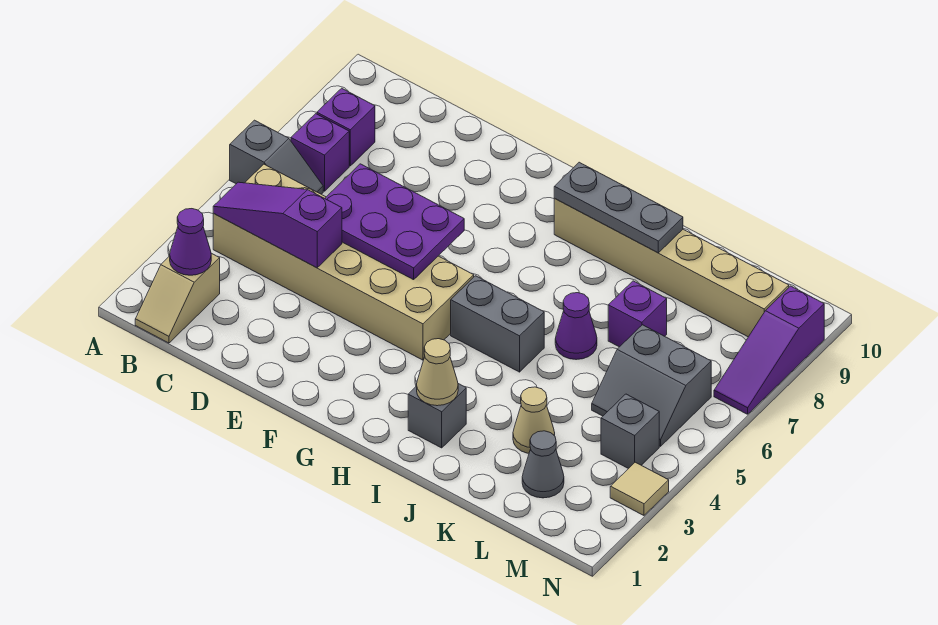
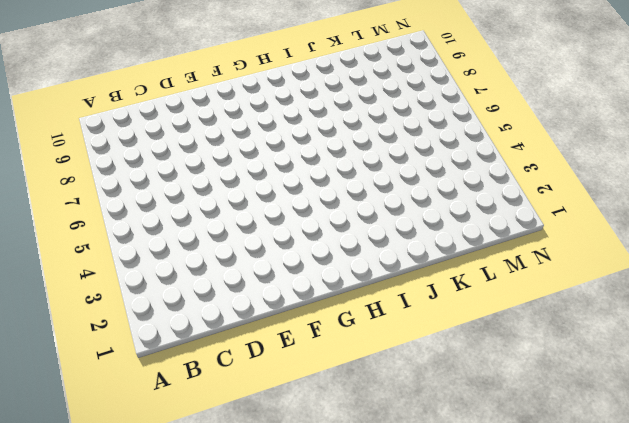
none -> grey slope A6:B6 level 1 top A
none -> tan slope B1:B2 level 1 top 2
none -> tan brick B4:G5 level 1

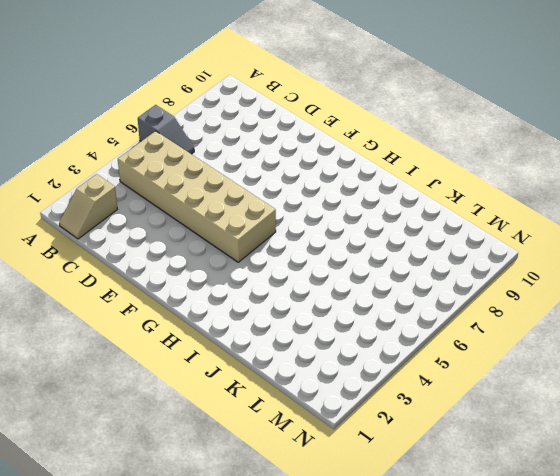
none -> purple brick B7 level 1
none -> purple brick B8 level 1
none -> grey brick H5:I5 level 1

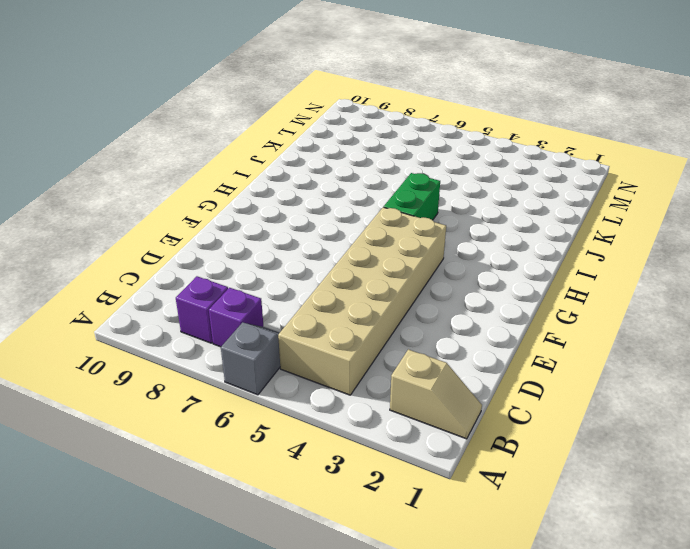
green brick H5:I5 level 1 -> grey brick H5:I5 level 1
none -> tan brick H9:M9 level 1
none -> grey brick I2 level 1
none -> purple cone J6 level 1

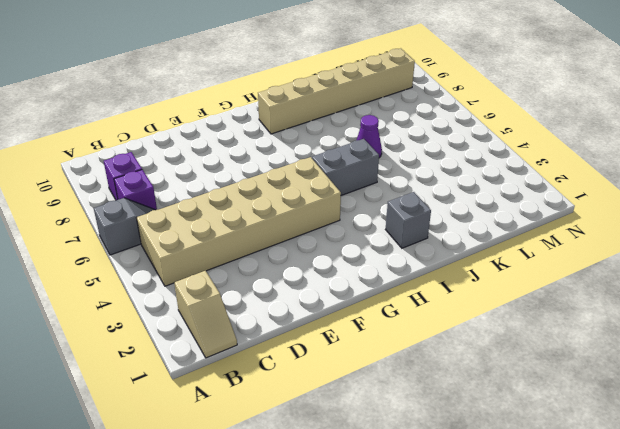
none -> tan cone K3 level 1
none -> purple brick K7 level 1
none -> grey cone L2 level 1

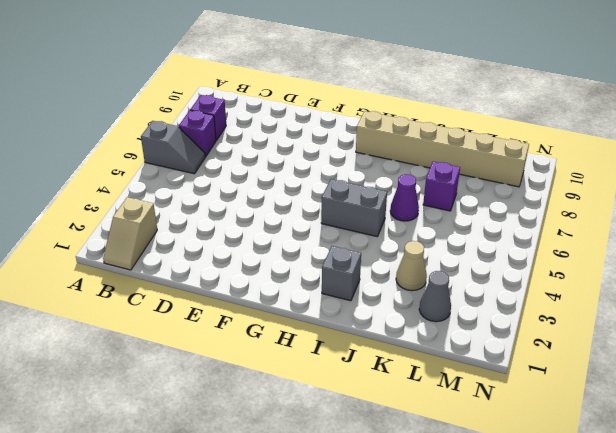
none -> tan brick B4:G5 level 1
none -> grey slope L5:M6 level 1 top 6
none -> grey brick M4 level 1

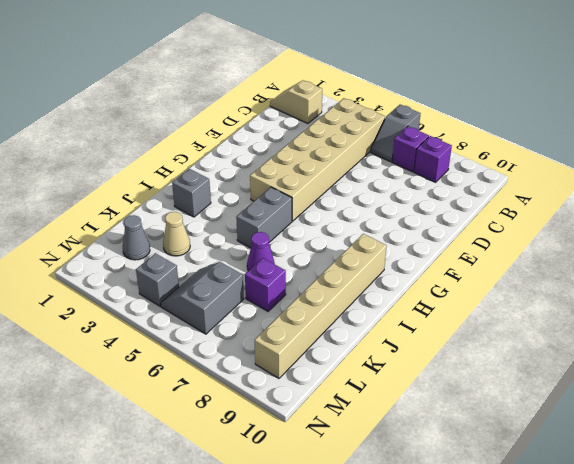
none -> tan tile N3 level 1
none -> purple slope N7:N9 level 1 top 9
none -> purple cone B2 level 2

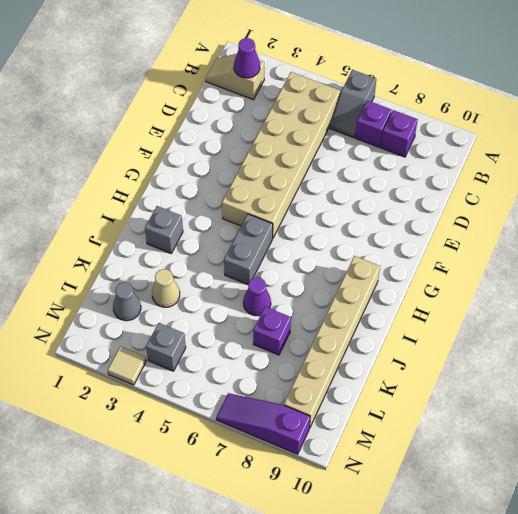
none -> grey slope L5:M6 level 1 top 6
none -> purple slope B4:D4 level 2 top D
none -> purple plate D5:F6 level 2

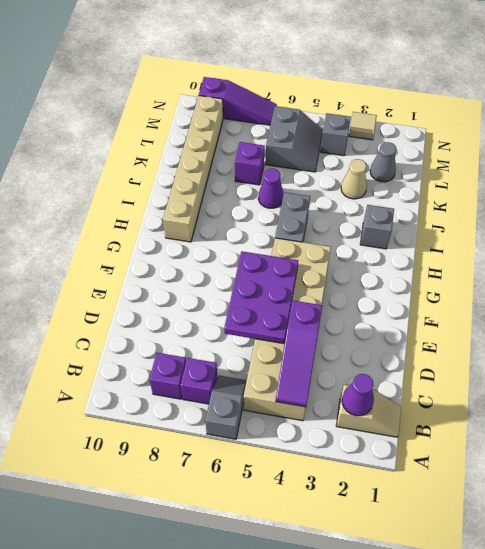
none -> grey plate H9:J9 level 2
none -> tan cone I2 level 2

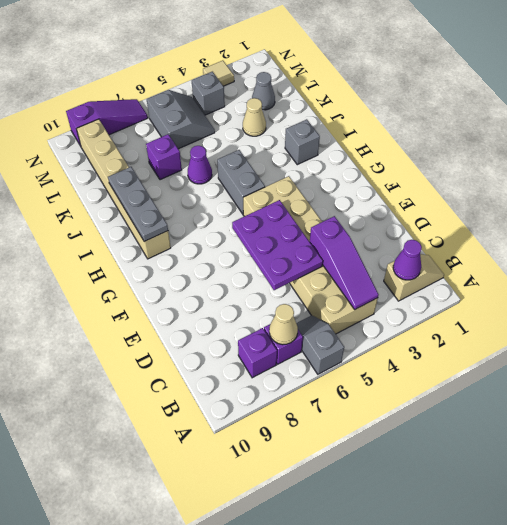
tan cone B7 level 2 -> tan cone I2 level 2

